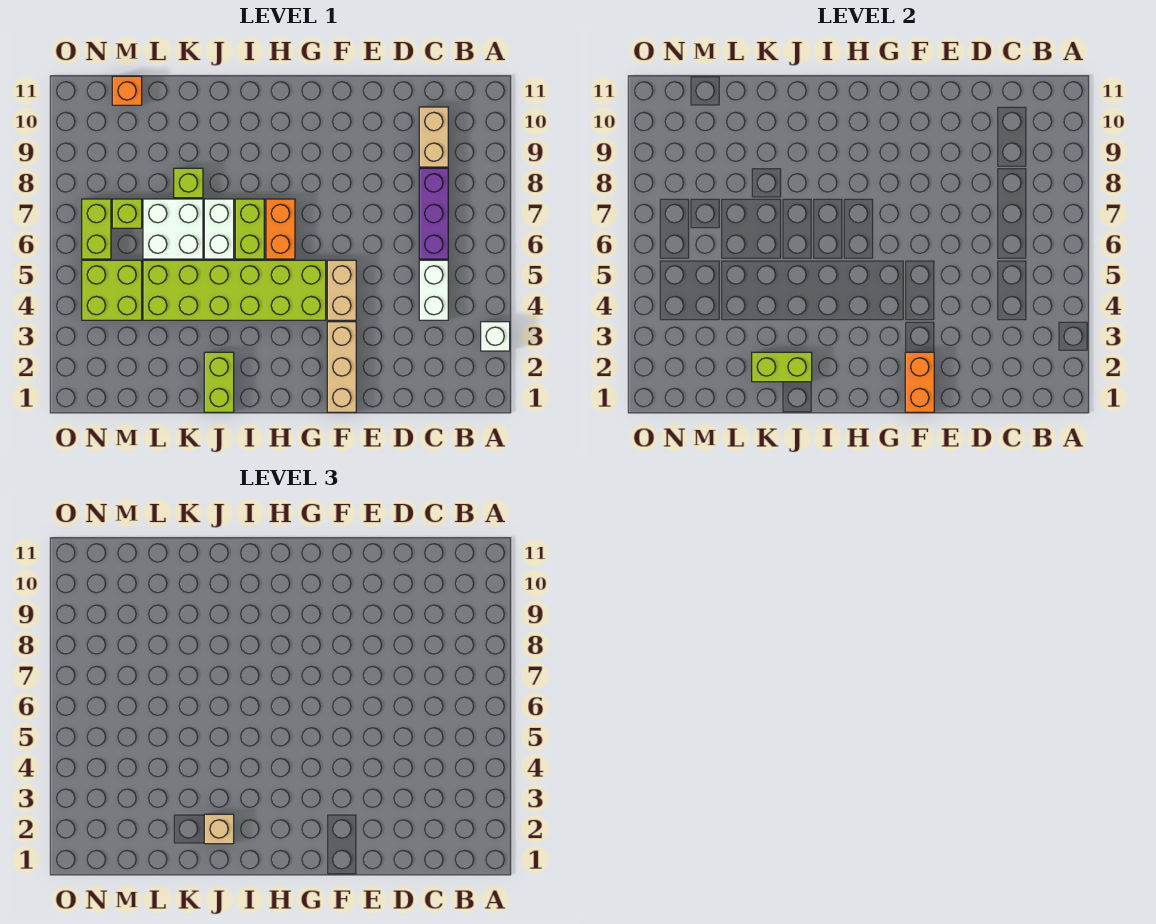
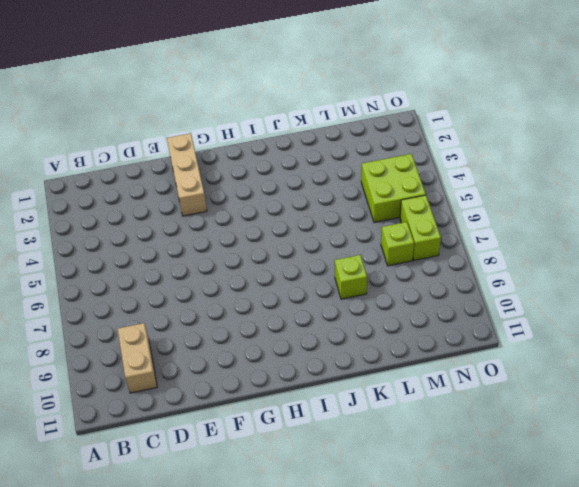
none -> white brick A3 level 1
none -> white brick C4:C5 level 1
none -> purple brick C6:C8 level 1

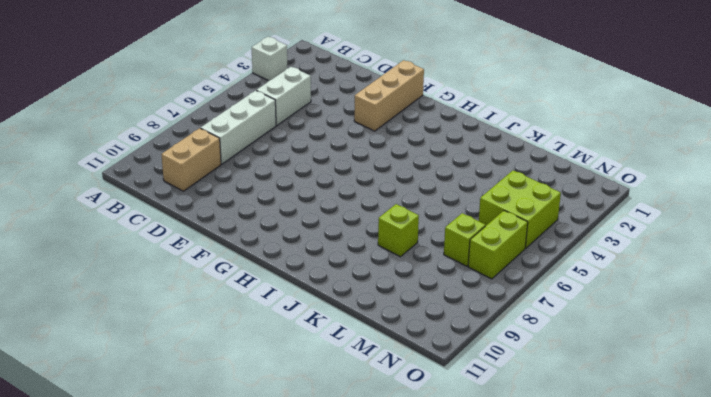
white brick C6:C8 level 1 -> purple brick C6:C8 level 1
none -> tan brick F4:F5 level 1
none -> lime brick G4:L5 level 1
none -> orange brick H6:H7 level 1

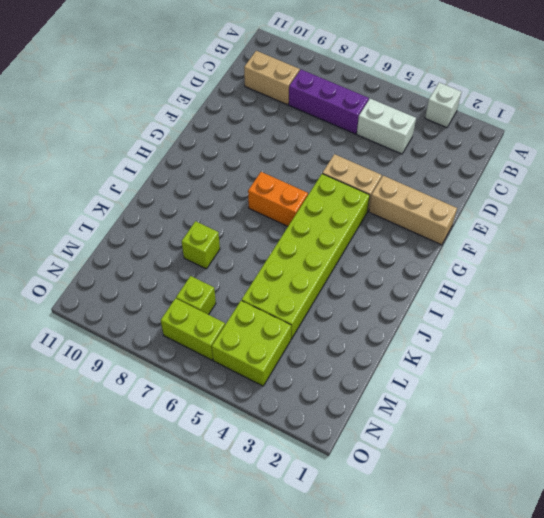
none -> lime brick I6:I7 level 1
none -> lime brick J1:J2 level 1
none -> white brick J6:J7 level 1

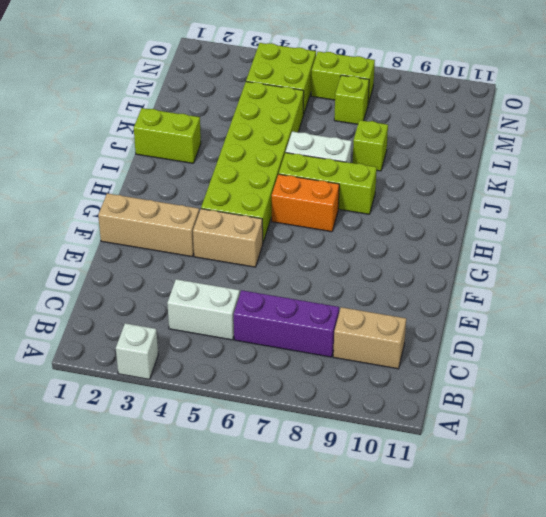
lime brick I6:I8 level 1 -> lime brick I6:I7 level 1
none -> white brick K6:L7 level 1
none -> orange brick M11 level 1
none -> orange brick F1:F2 level 2

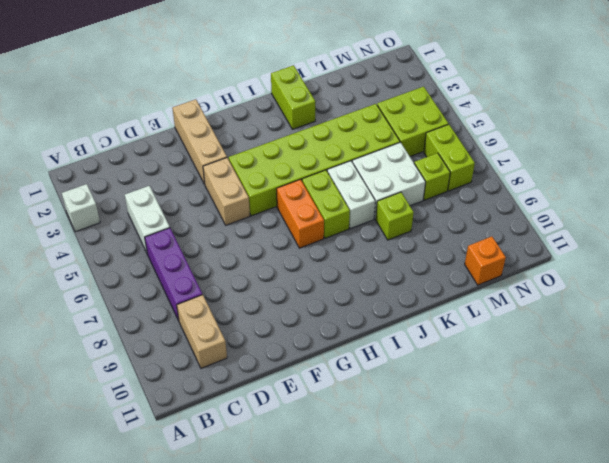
none -> orange brick F1:F2 level 2
none -> lime brick J2:K2 level 2
none -> tan brick J2 level 3

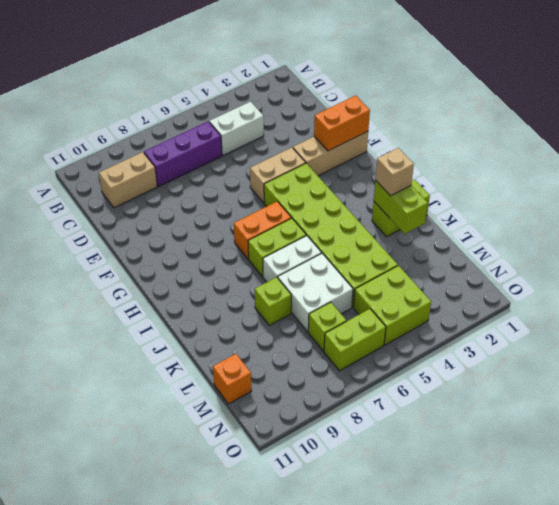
none -> white brick A3 level 1

